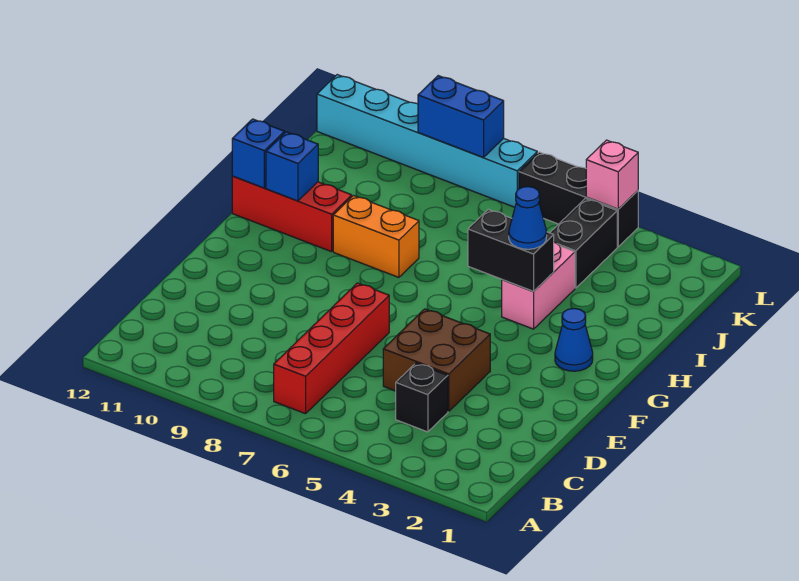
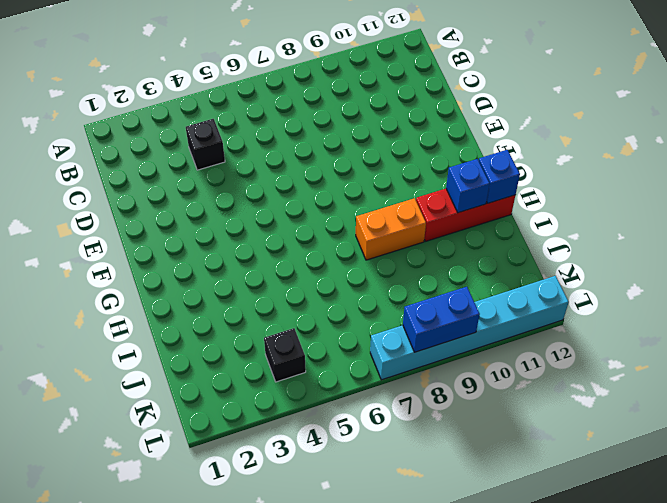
black brick K4 level 1 -> black brick J4:K4 level 1
none -> red brick B7:E7 level 1
none -> brown brick D4:E5 level 1
none -> blue cone G2 level 1

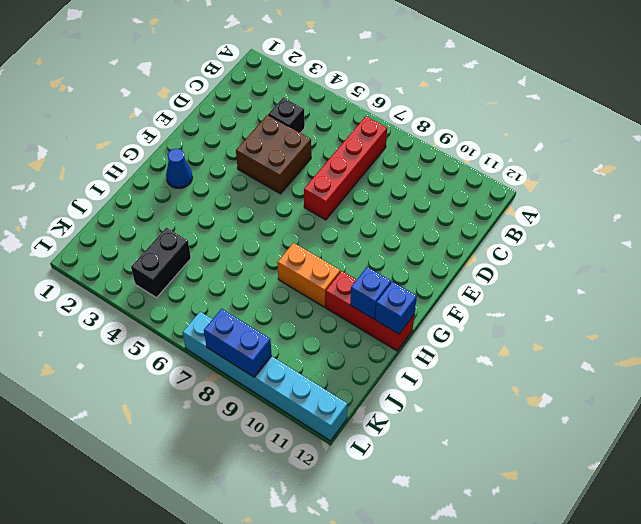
none -> pink brick H4:I4 level 1
none -> black brick L4:L6 level 1
none -> black brick H4:H5 level 2

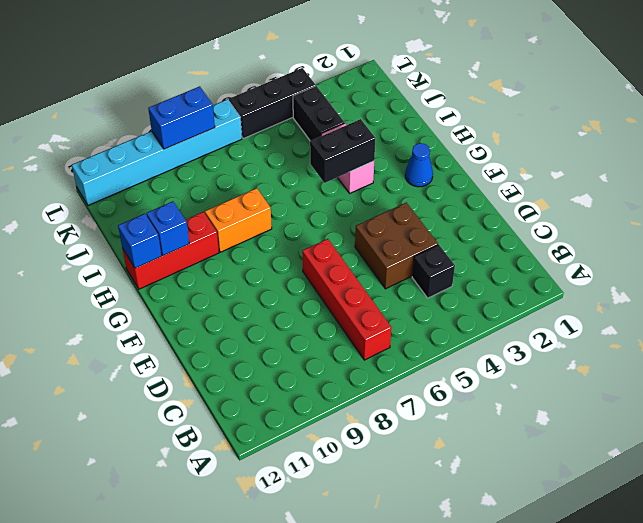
none -> pink brick L4 level 2
none -> blue cone H4 level 3

